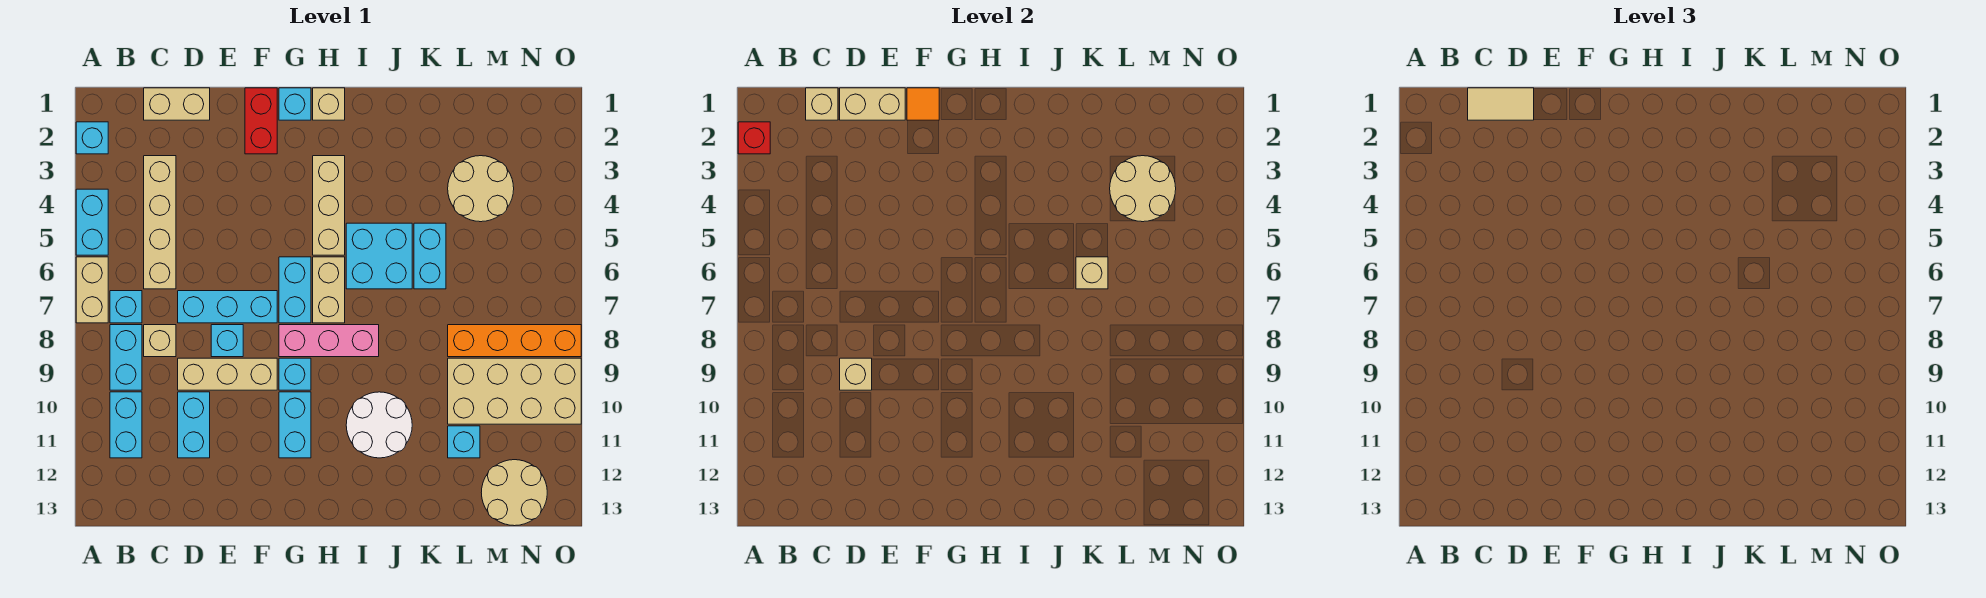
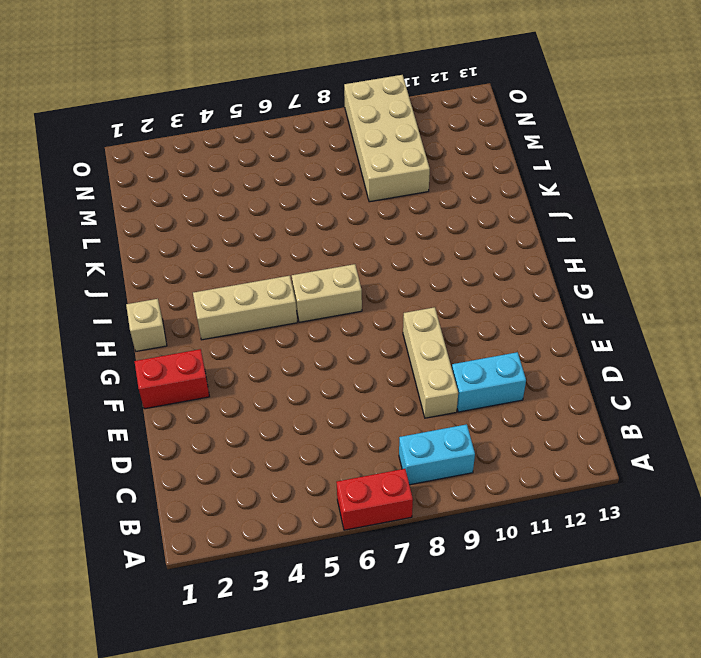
red brick A6:A7 level 1 -> tan brick A6:A7 level 1
none -> cyan brick A2 level 1
none -> cyan brick A4:A5 level 1
none -> cyan brick B7 level 1
none -> cyan brick B10:B11 level 1

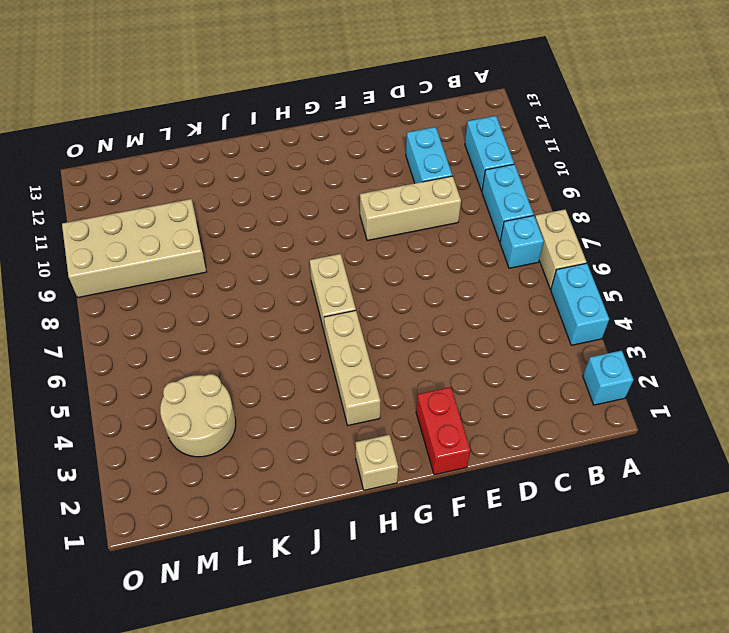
none -> tan brick C1:D1 level 1
none -> tan brick C3:C6 level 1
none -> tan brick C8 level 1
none -> cyan brick D7:F7 level 1

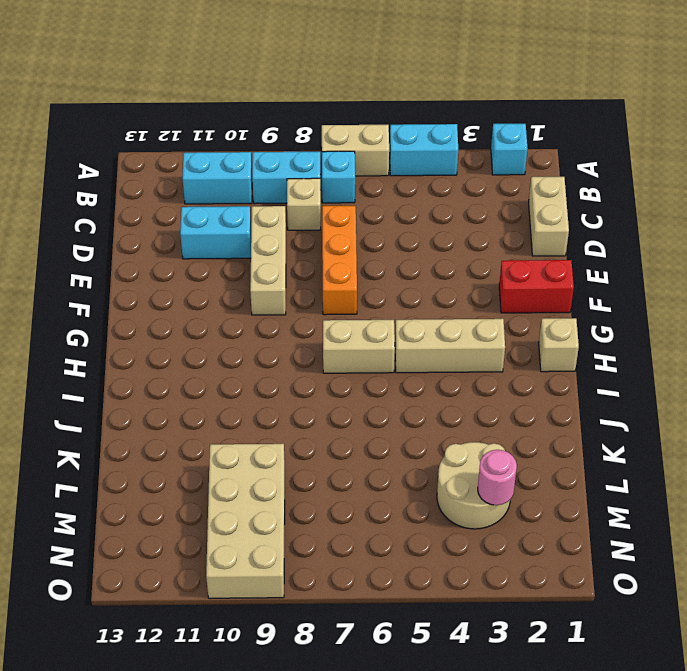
orange brick D7:F7 level 1 -> cyan brick D7:F7 level 1
pink round brick M3 level 2 -> tan round brick L3:M4 level 2
none -> tan brick C3:C6 level 1
none -> cyan brick E8 level 1
none -> cyan brick G1 level 1
none -> cyan brick G6:G7 level 1

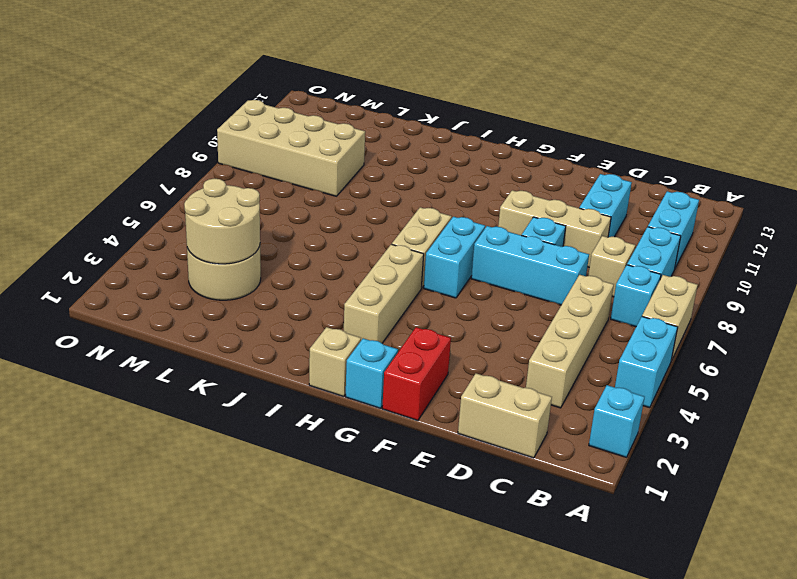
none -> pink brick G8:I8 level 1
none -> cyan brick G9 level 1
none -> cyan brick G10:G11 level 1
none -> cyan brick I5:J6 level 1

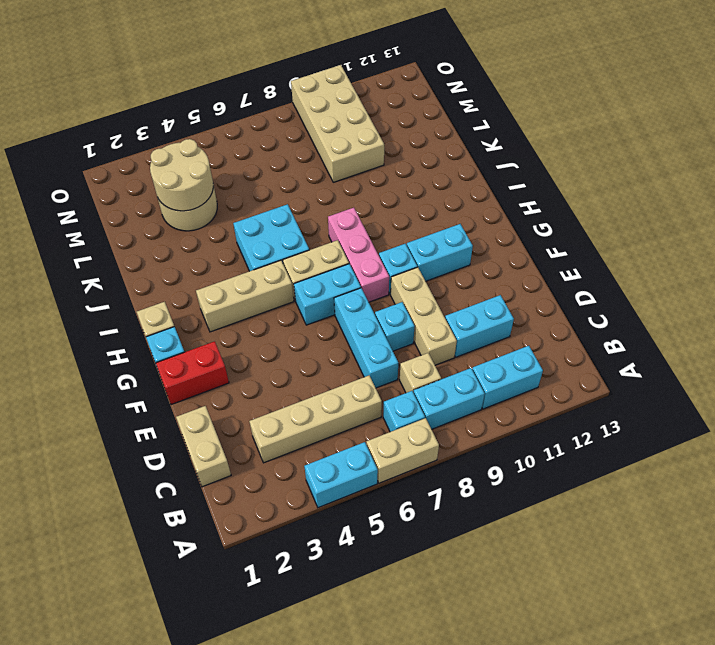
none -> cyan brick A2 level 1
none -> white round brick I10:J11 level 1
none -> cyan brick K5:K6 level 1
none -> orange brick L8:O8 level 1

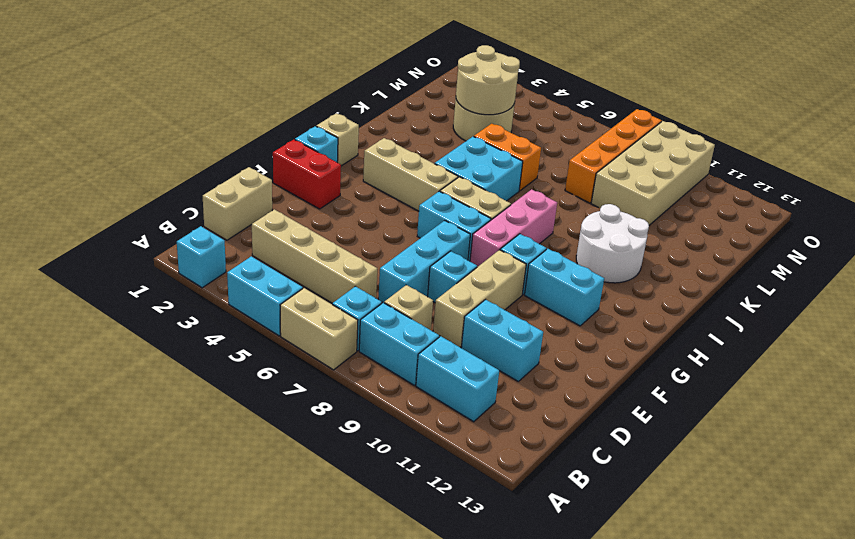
orange brick K5:K6 level 1 -> cyan brick K5:K6 level 1
none -> cyan brick L11 level 1
none -> tan round brick M12:N13 level 1
none -> red brick A2 level 2
none -> tan brick C1 level 2

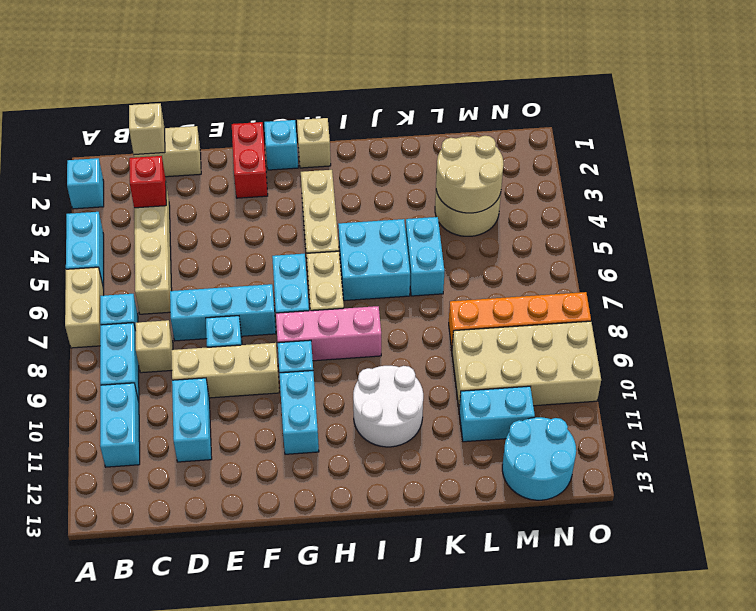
red brick C3 level 2 -> red brick A2 level 2
cyan brick L11:M11 level 1 -> cyan brick L11 level 1
cyan round brick M12:N13 level 1 -> tan round brick M12:N13 level 1
none -> tan brick D1:E1 level 2
none -> tan brick D9 level 2
none -> orange tile F1 level 2
none -> tan brick K6 level 2

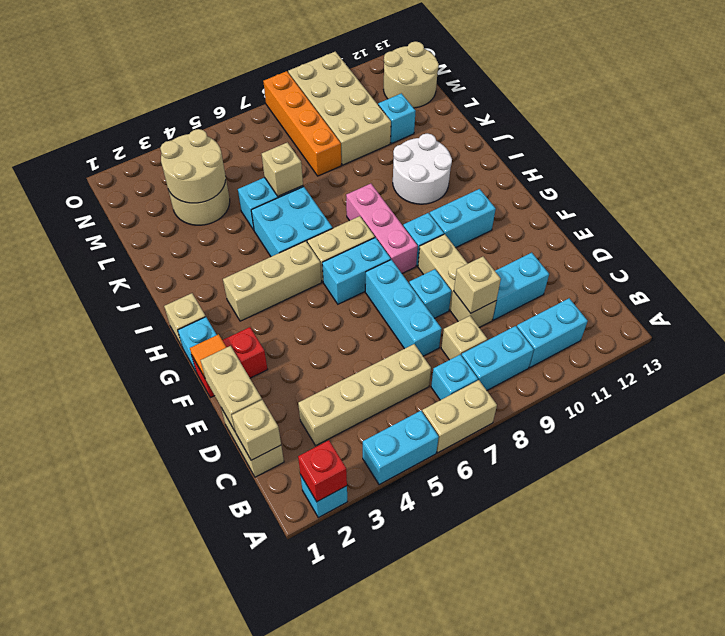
none -> tan tile C1:D1 level 3

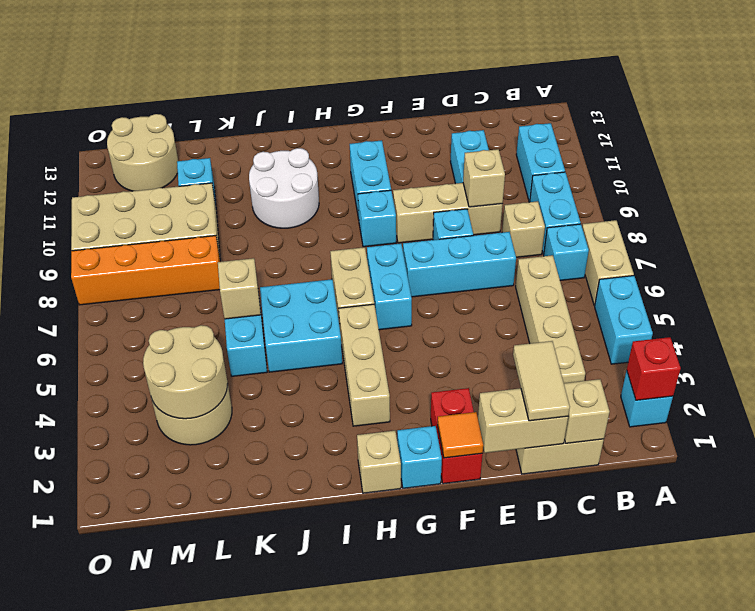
tan tile D1:D2 level 3 -> tan tile C1:D1 level 3
none -> pink brick G8:I8 level 1

